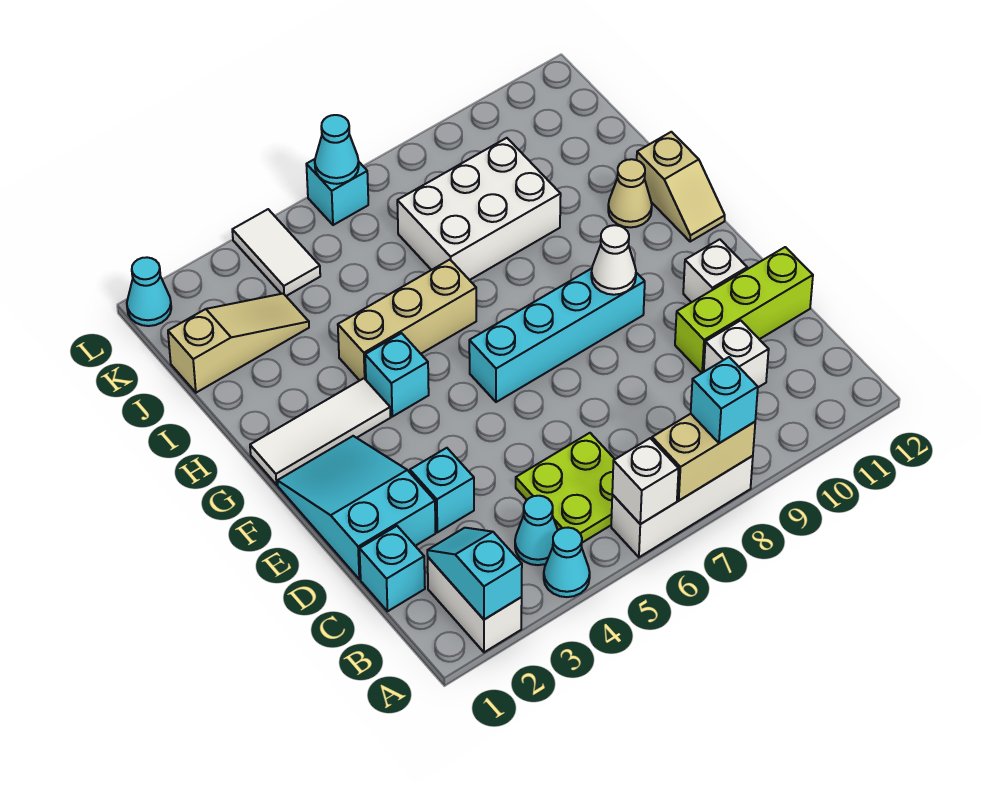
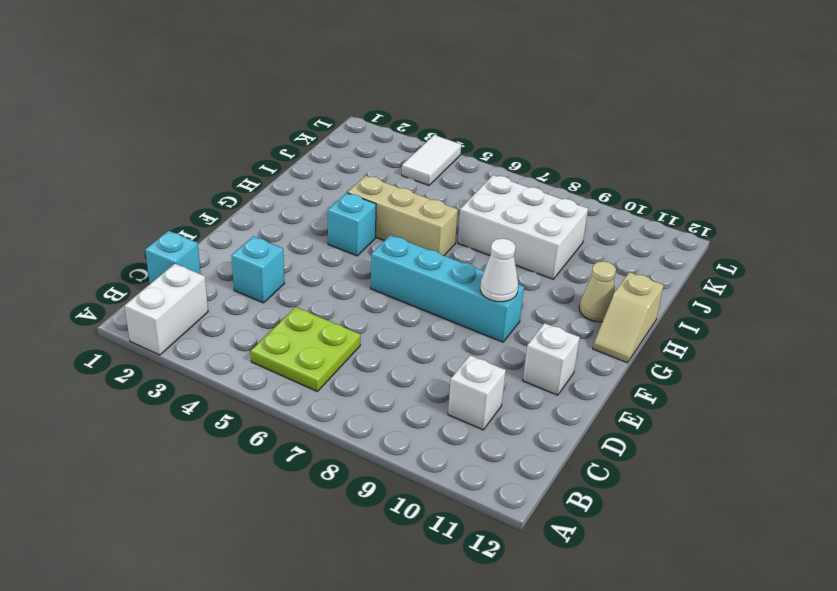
none -> cyan cone A4 level 1
none -> white brick A6:A8 level 1
none -> cyan cone B4 level 1

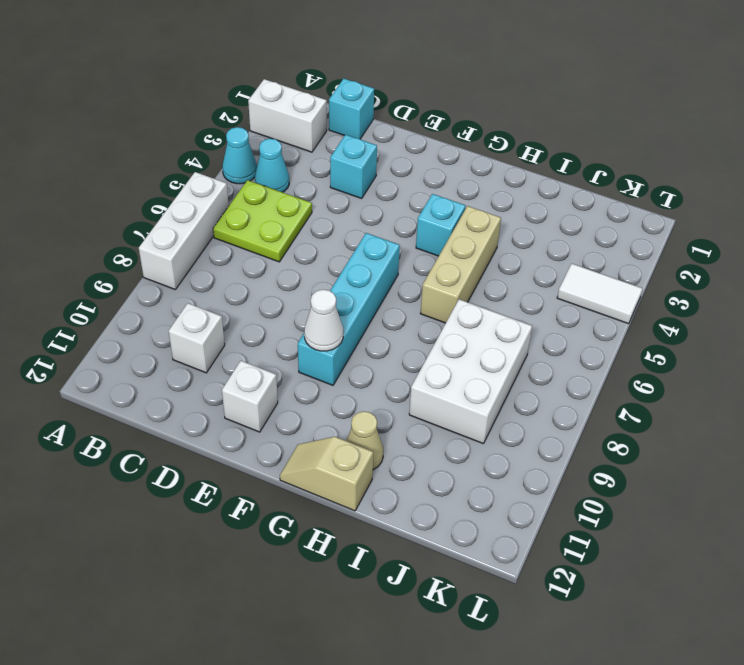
none -> cyan slope D1:F2 level 1 top D
none -> lime brick D10:D12 level 1
none -> white tile G1:G3 level 1

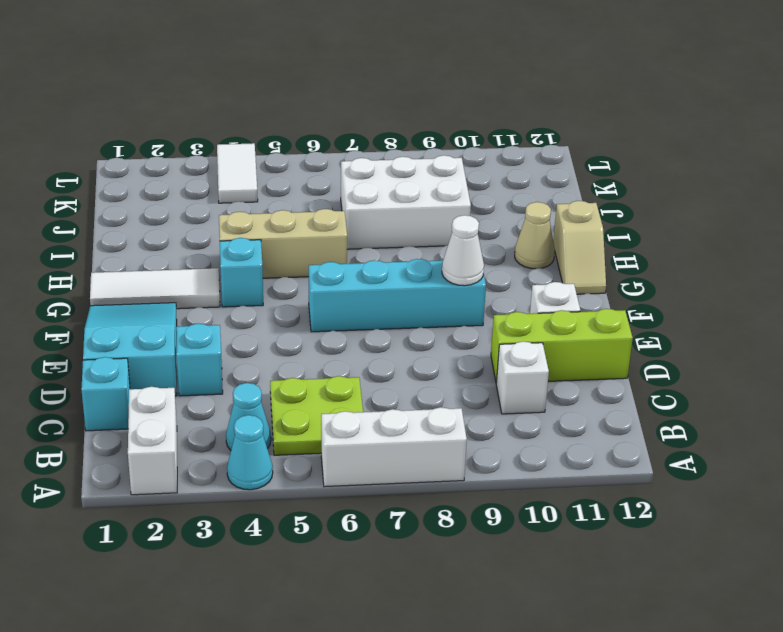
none -> tan slope J1:J3 level 1 top 1
none -> cyan cone L1 level 1
none -> cyan brick L6 level 1

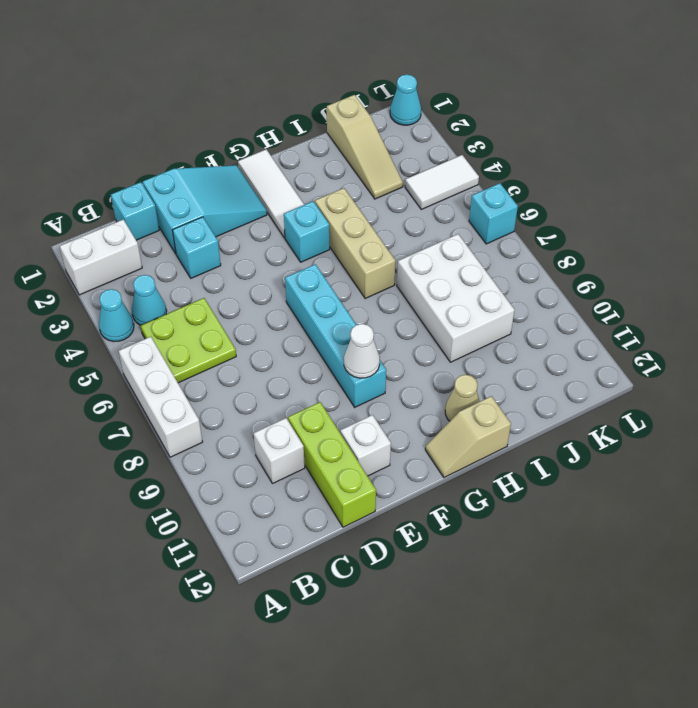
none -> cyan slope A2:B2 level 2 top A
none -> white brick A6 level 2
none -> tan brick A7:A8 level 2

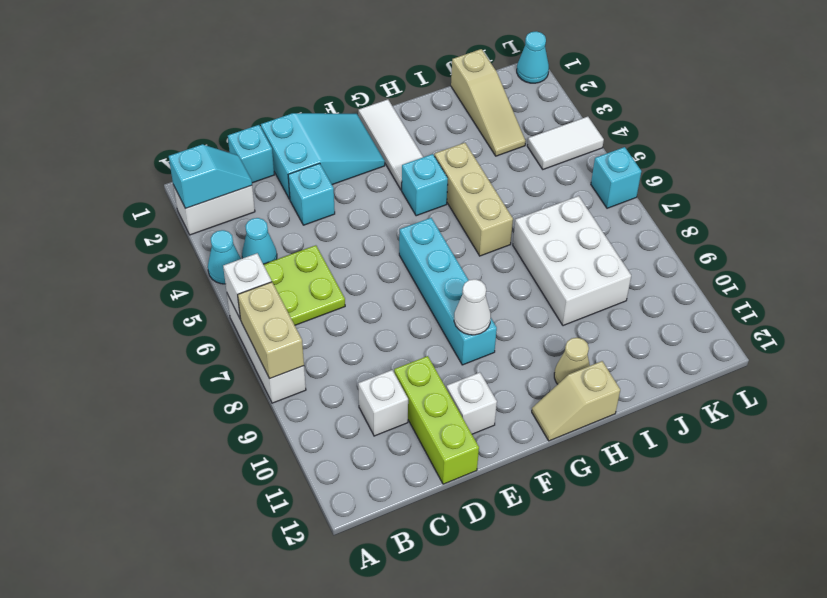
none -> cyan cone L6 level 2
none -> cyan brick A8 level 3

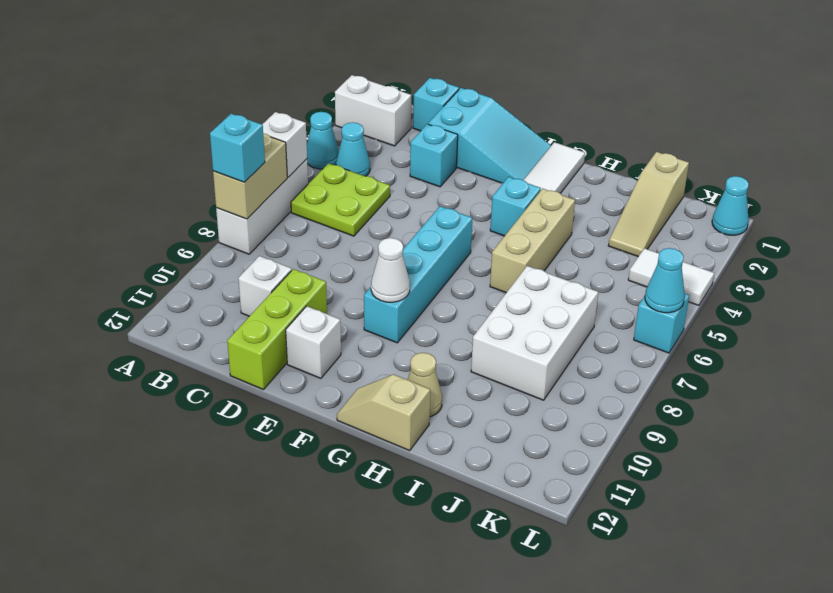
none -> cyan slope A2:B2 level 2 top A

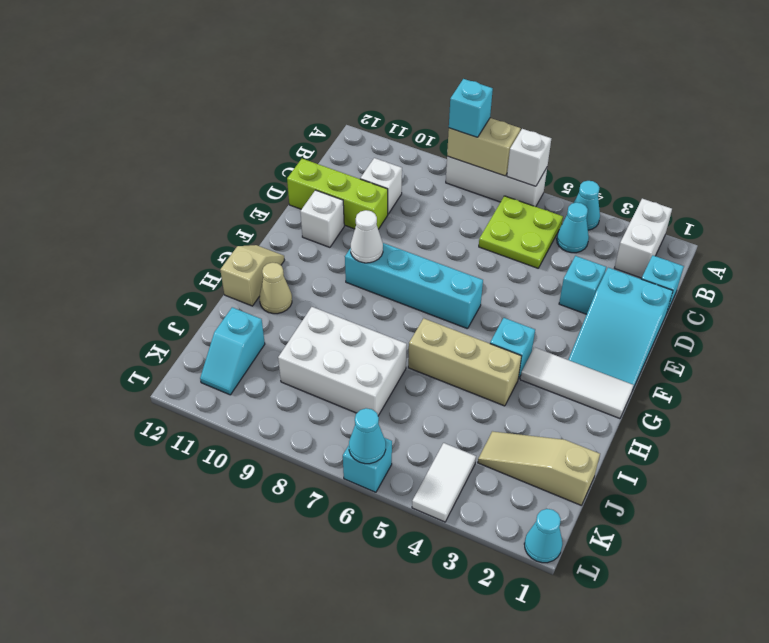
cyan slope J11:K11 level 1 top J -> cyan slope A2:B2 level 2 top A

